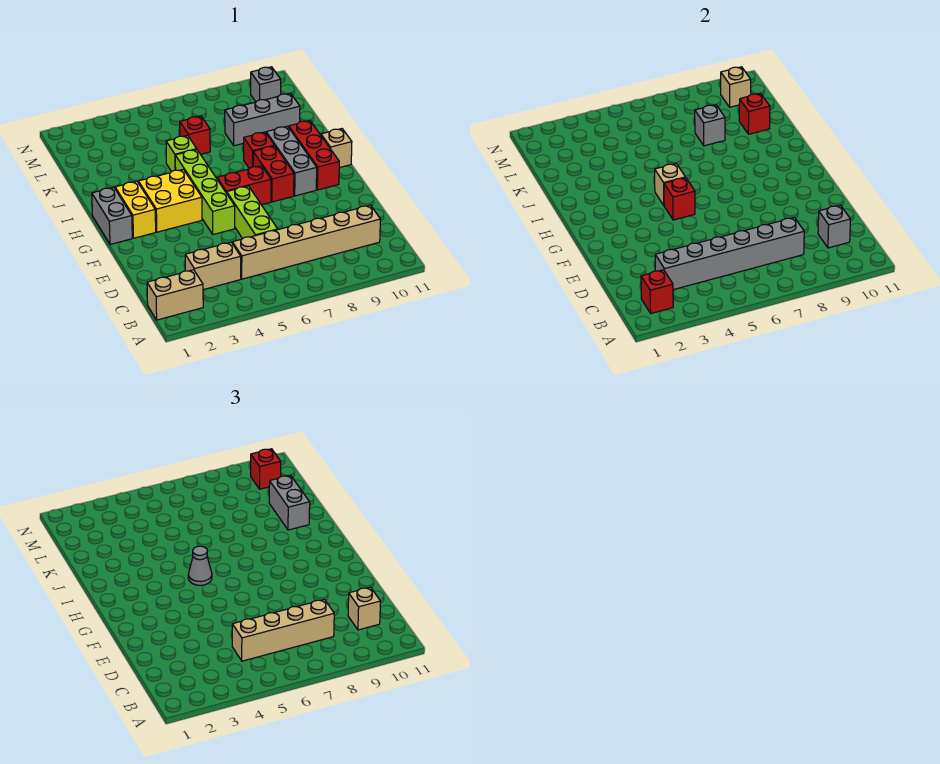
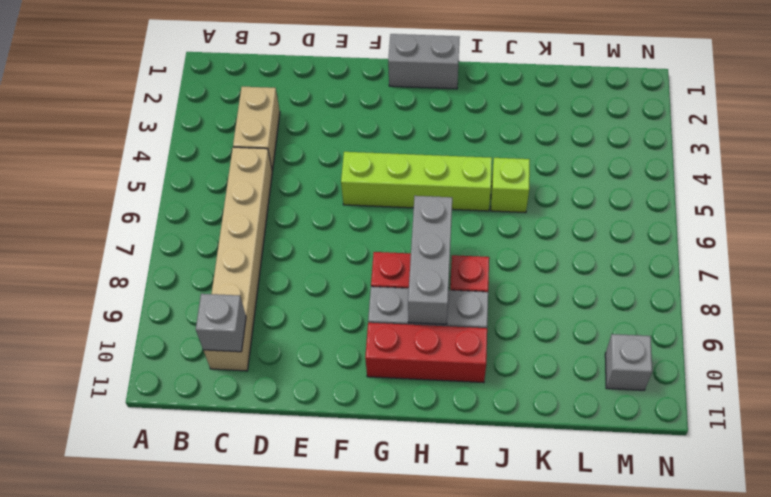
grey brick H7:H9 level 2 -> grey brick K8:K10 level 1
none -> tan brick B1:B2 level 1
none -> lime brick D6:F6 level 1
none -> yellow brick G2:H2 level 1
none -> yellow brick G3:H4 level 1

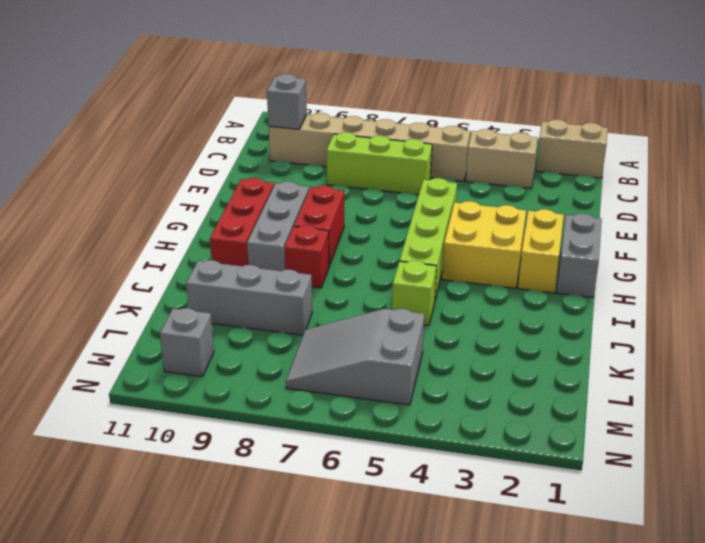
lime brick D6:D8 level 1 -> lime brick D6:F6 level 1
grey slope L5:M7 level 1 top 5 -> none
none -> red brick G6:G7 level 1
none -> tan brick H11 level 1
none -> red brick K6 level 1
none -> red brick B2 level 2

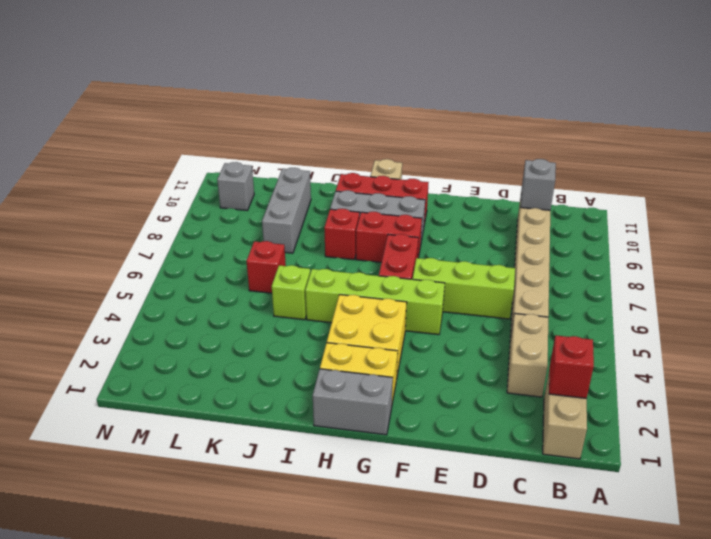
none -> grey brick C3:C8 level 2
none -> red brick G5 level 2
none -> tan brick H5 level 2
none -> grey brick K8 level 2

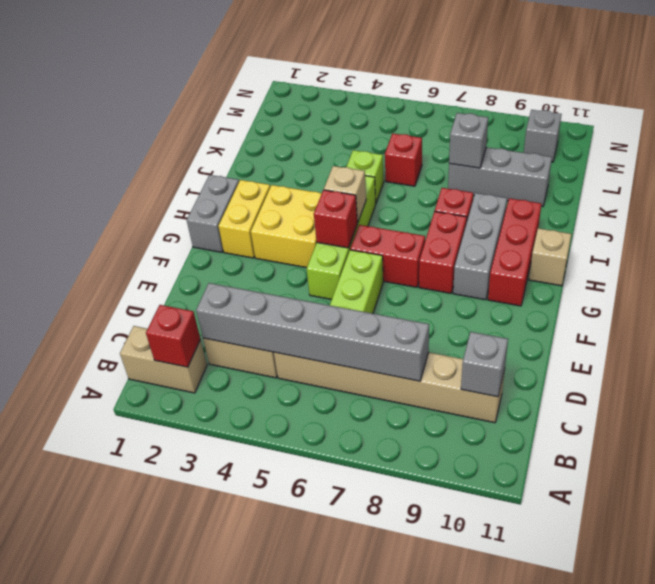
none -> red brick K10 level 2
none -> tan brick M10 level 2
none -> tan brick C5:C8 level 3
none -> tan brick C10 level 3

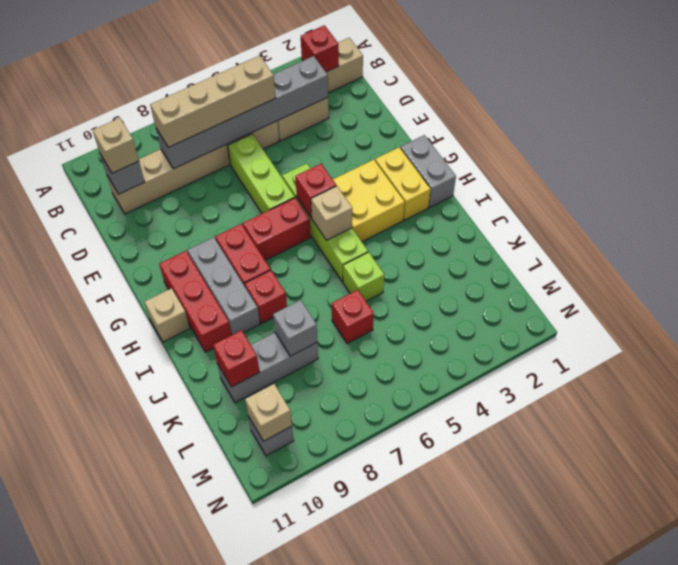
none -> grey cone H5 level 3
none -> grey brick J10:K10 level 3
none -> red brick M10 level 3

